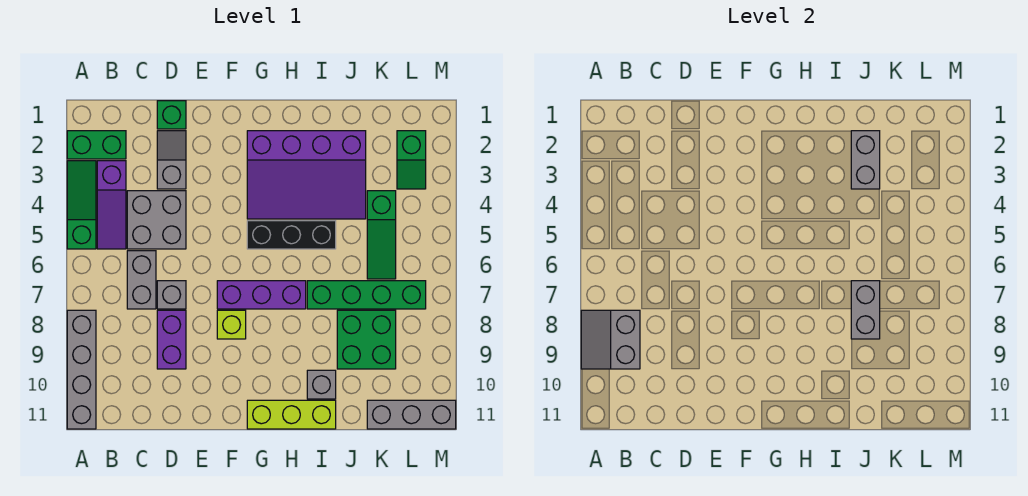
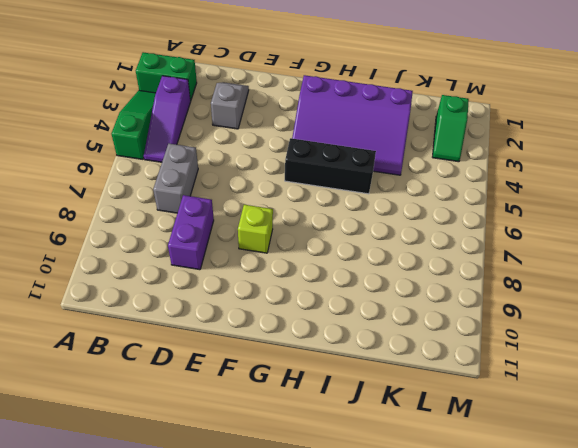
none -> grey brick A8:A11 level 1
none -> grey brick C4:D5 level 1
none -> green brick D1 level 1

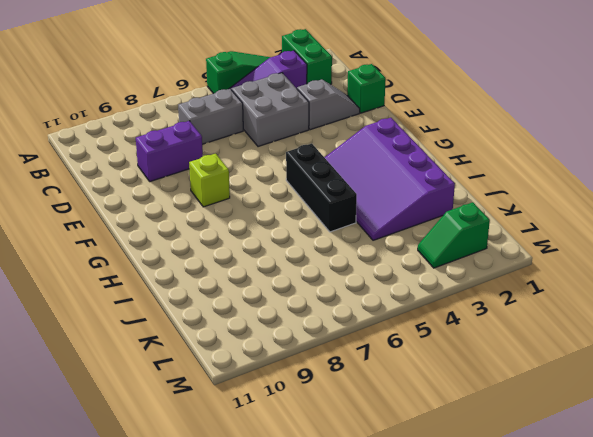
none -> grey brick A8:A11 level 1
none -> grey brick D7 level 1
none -> purple brick F7:H7 level 1

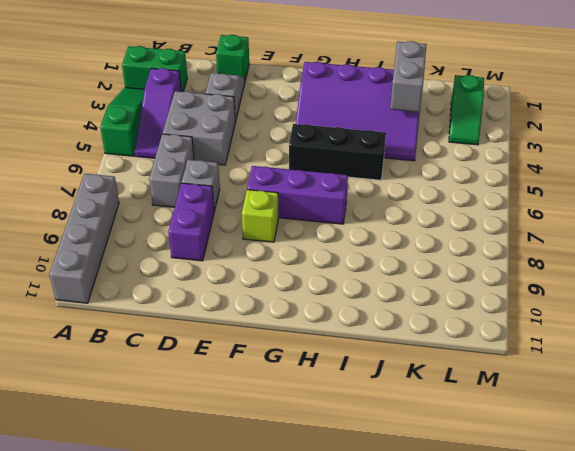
none -> lime brick G11:I11 level 1
none -> green brick I7:L7 level 1
none -> grey brick I10 level 1

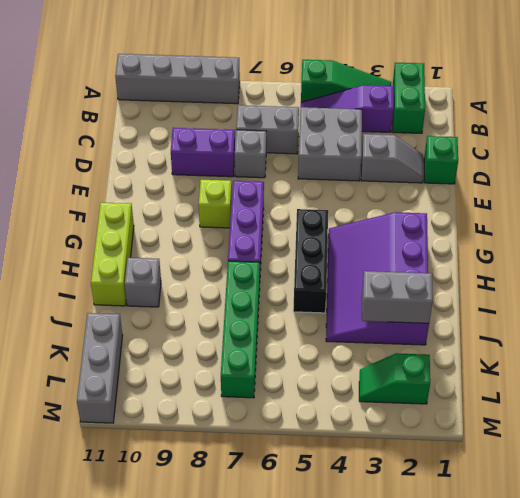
none -> green brick J8:K9 level 1
none -> green slope K4:K6 level 1 top 4
none -> grey slope A8:B9 level 2 top B

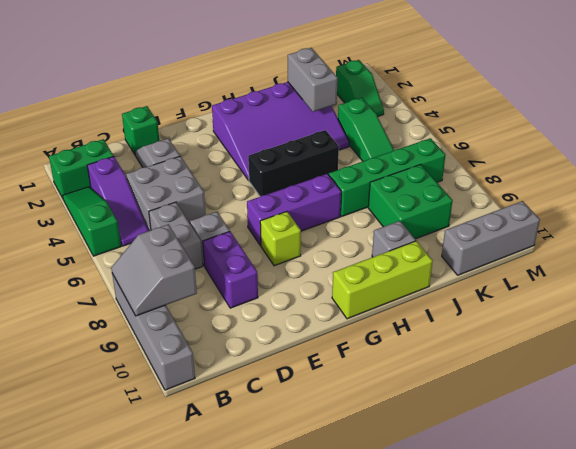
none -> grey brick J7:J8 level 2

